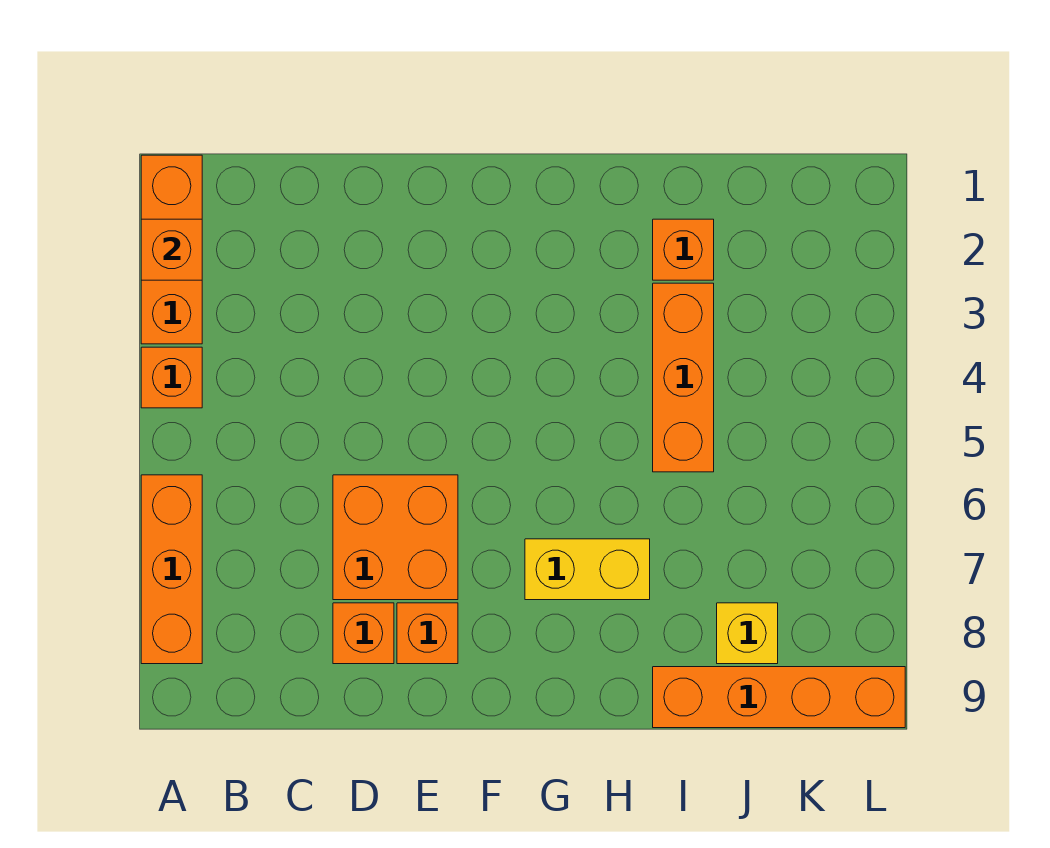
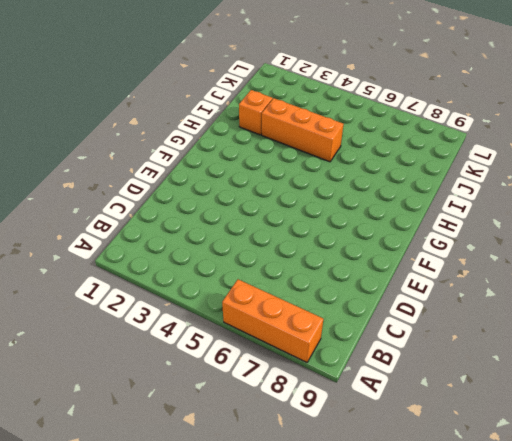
none -> orange brick A1:A3 level 1
none -> orange brick A4 level 1
none -> orange brick D6:E7 level 1

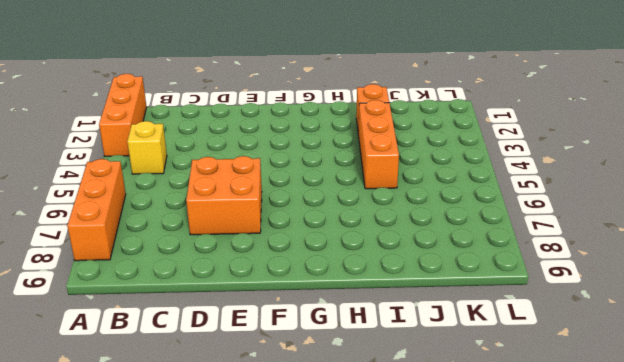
yellow brick B4 level 1 -> yellow brick J8 level 1
none -> orange brick A4 level 1
none -> orange brick D8 level 1
none -> orange brick E8 level 1

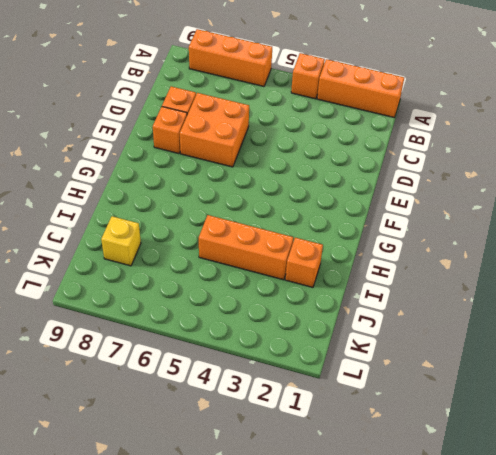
none -> yellow brick G7:H7 level 1
none -> orange brick I9:L9 level 1
none -> orange brick A2 level 2

